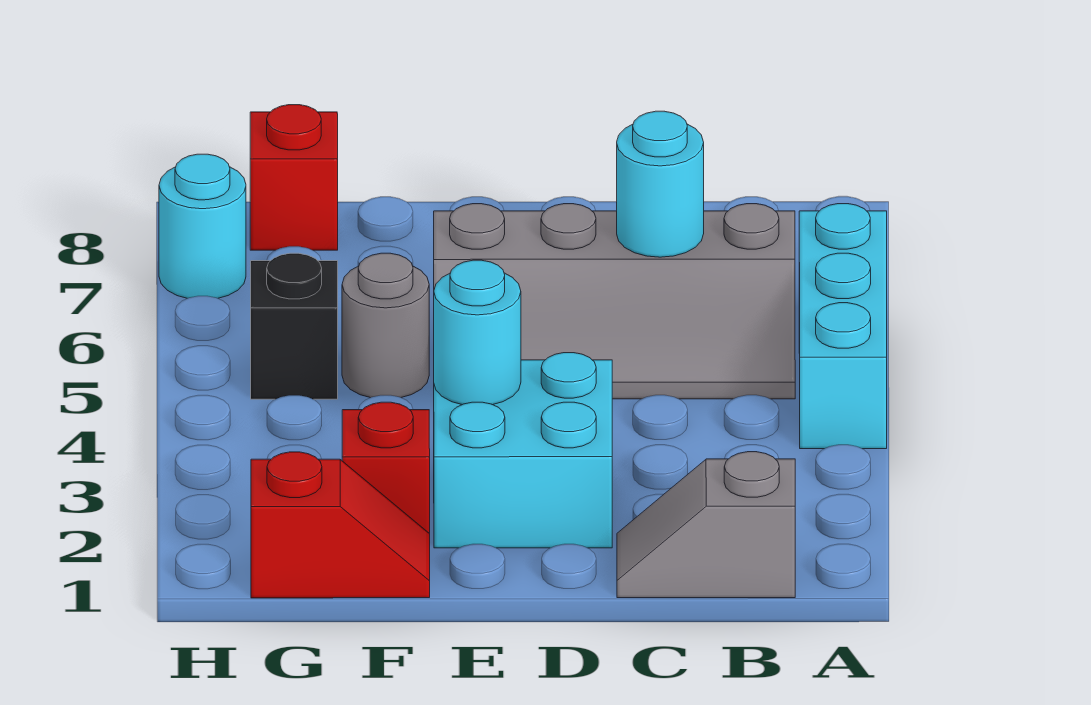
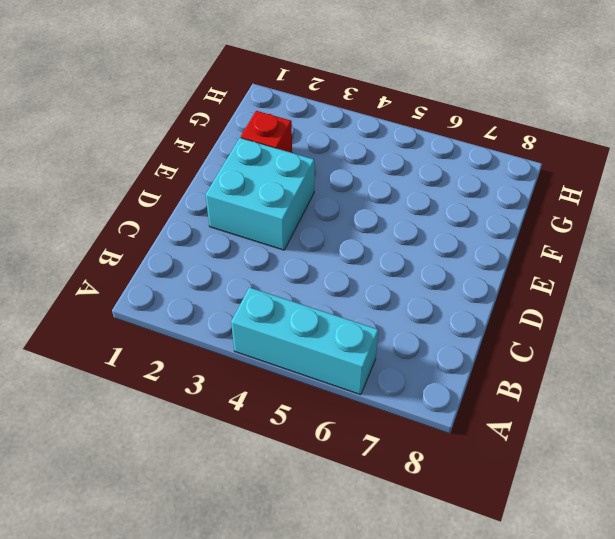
none -> grey slope B1:C1 level 1 top B
none -> grey slope B5:E6 level 1 top 6
none -> red slope F1:G1 level 1 top G

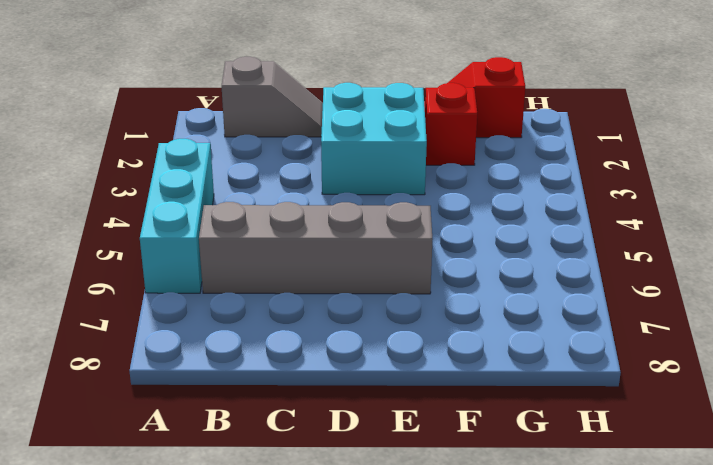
none -> grey round brick F5 level 1
none -> black brick G5 level 1
none -> red brick G8 level 1

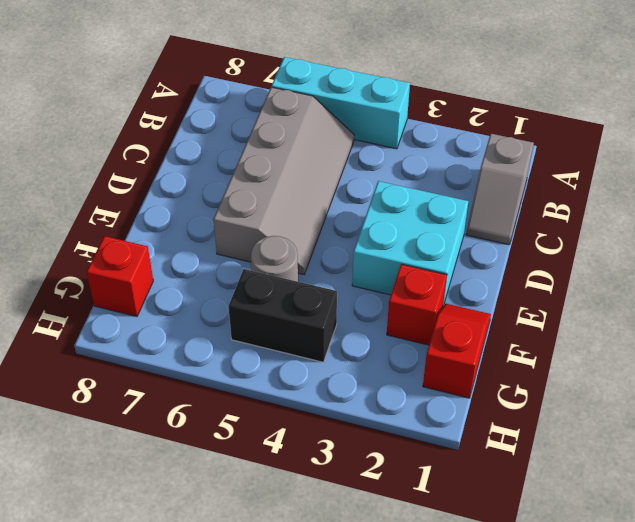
black brick G4:G5 level 1 -> black brick G5 level 1
none -> cyan round brick H7 level 1
none -> cyan round brick C6 level 2
none -> cyan round brick E3 level 2

